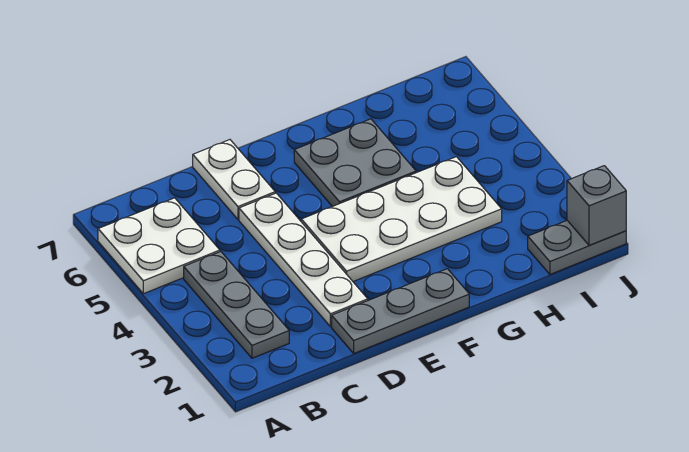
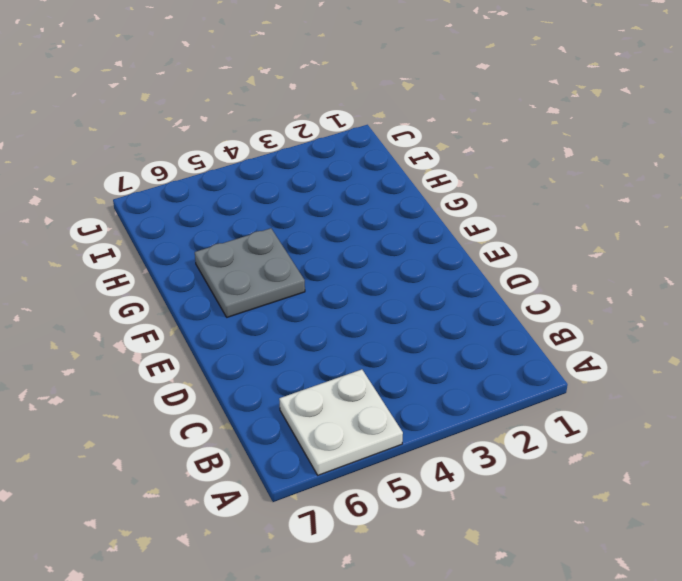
none -> grey plate B2:B4 level 1
none -> grey plate D1:F1 level 1

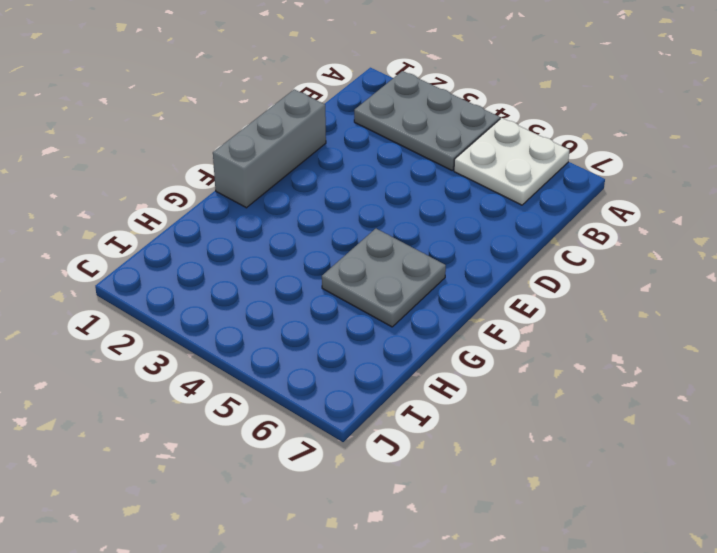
grey plate A2:B4 level 1 -> grey plate B2:B4 level 1
grey brick D1:F1 level 1 -> grey plate D1:F1 level 1
none -> white plate D2:D5 level 1
none -> white plate D6:D7 level 1

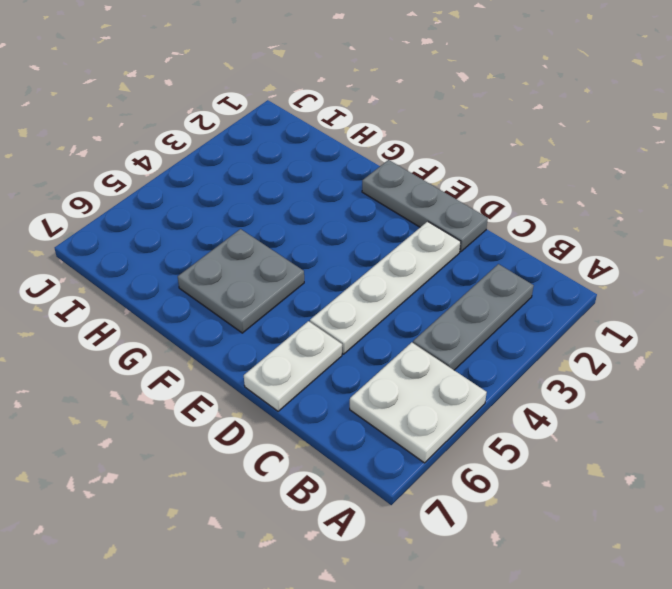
none -> white plate E3:H4 level 1
none -> grey plate I1:J1 level 1

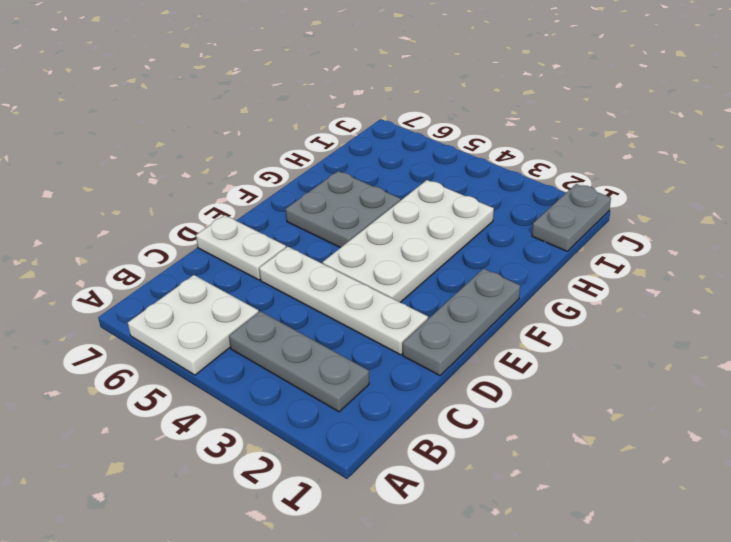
none -> grey brick J1 level 2

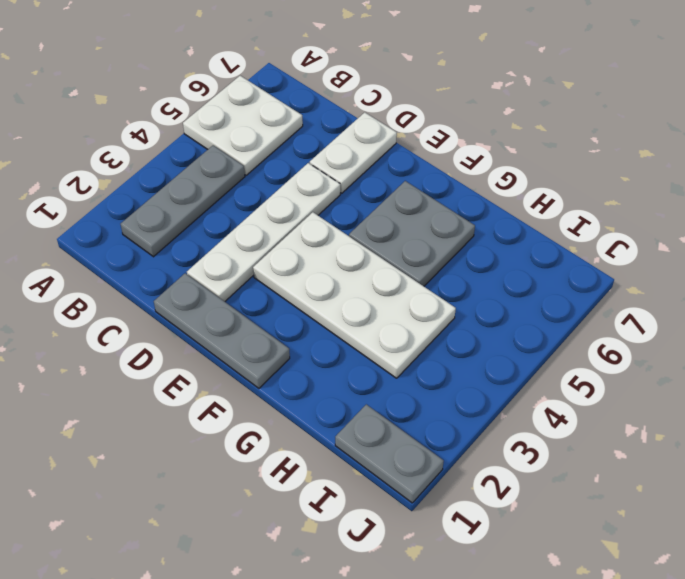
none -> grey brick J1 level 2

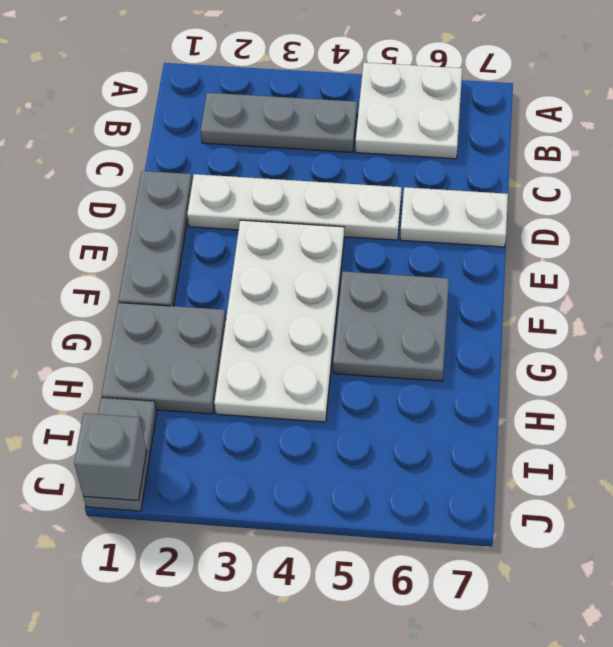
grey plate G1:H2 level 1 -> none

